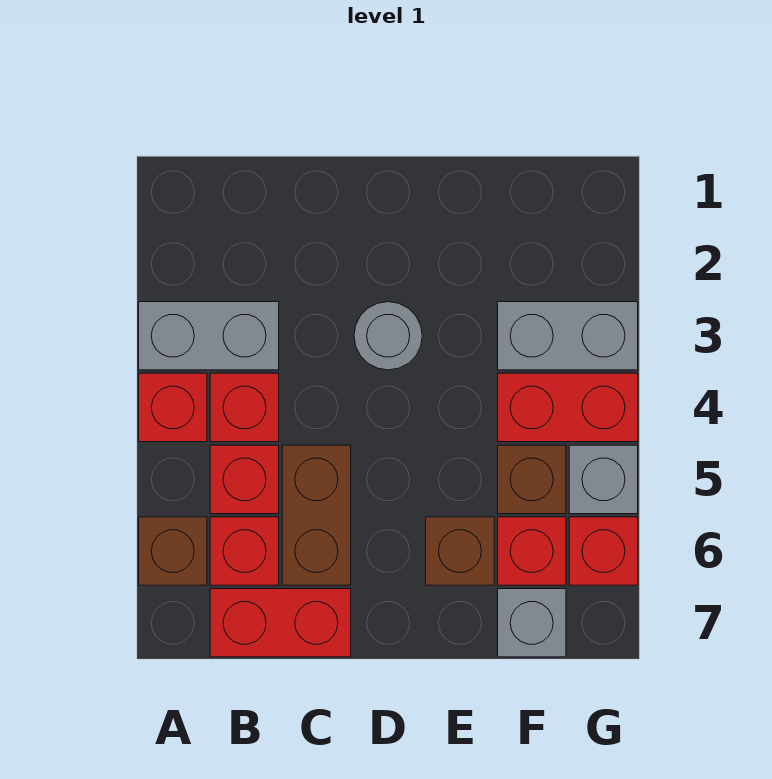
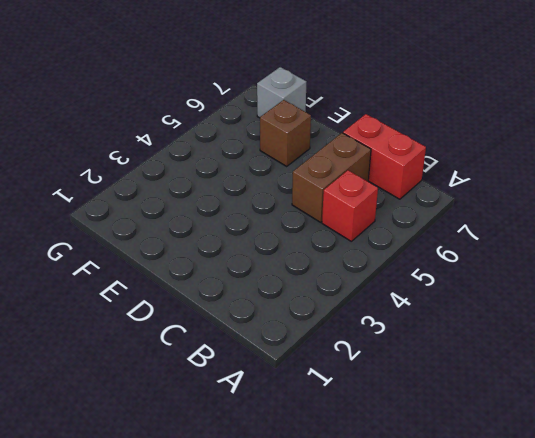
none -> grey brick A3:B3 level 1
none -> red brick A4 level 1
none -> brown brick A6 level 1

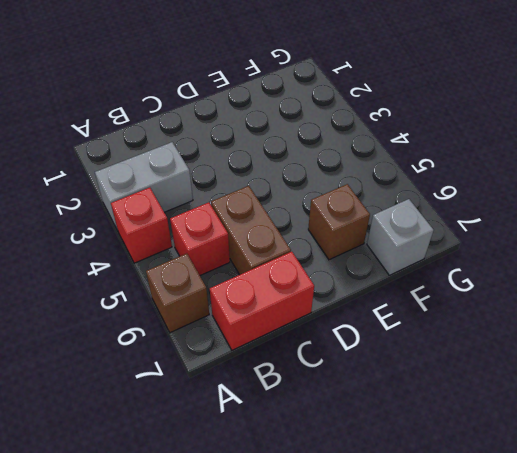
none -> red brick B4 level 1
none -> red brick B6 level 1
none -> grey round brick D3 level 1

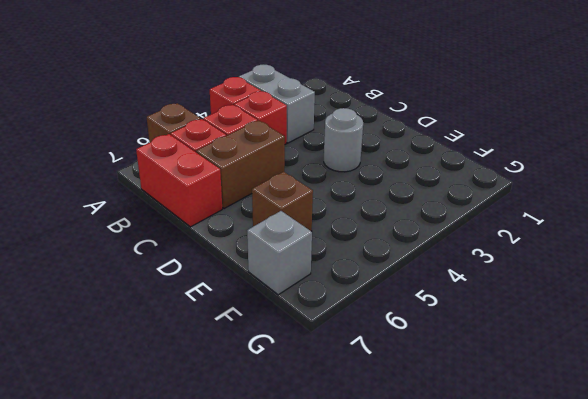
none -> grey brick F3:G3 level 1
none -> red brick F4:G4 level 1
none -> brown brick F5 level 1

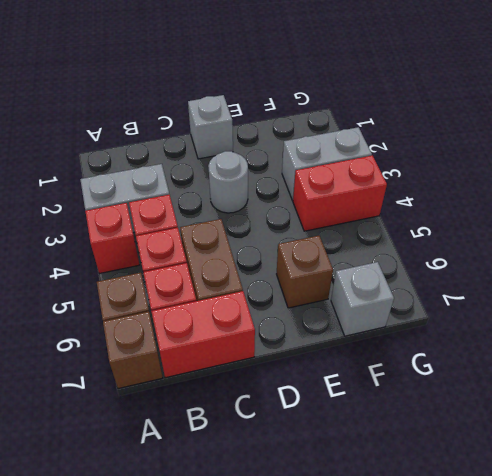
brown brick A7 level 1 -> brown brick F5 level 1
grey brick D1 level 1 -> grey brick G5 level 1
none -> red brick F6 level 1
none -> red brick G6 level 1

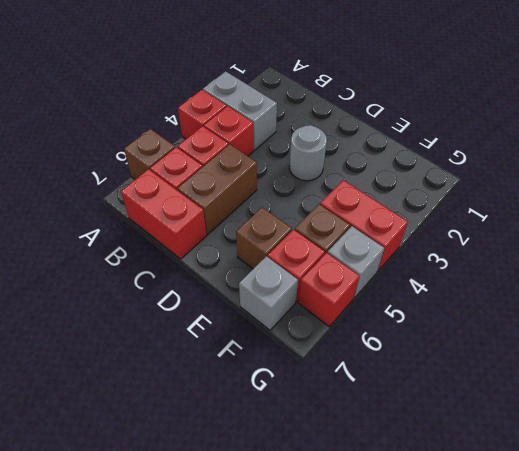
none -> grey brick F3:G3 level 1

